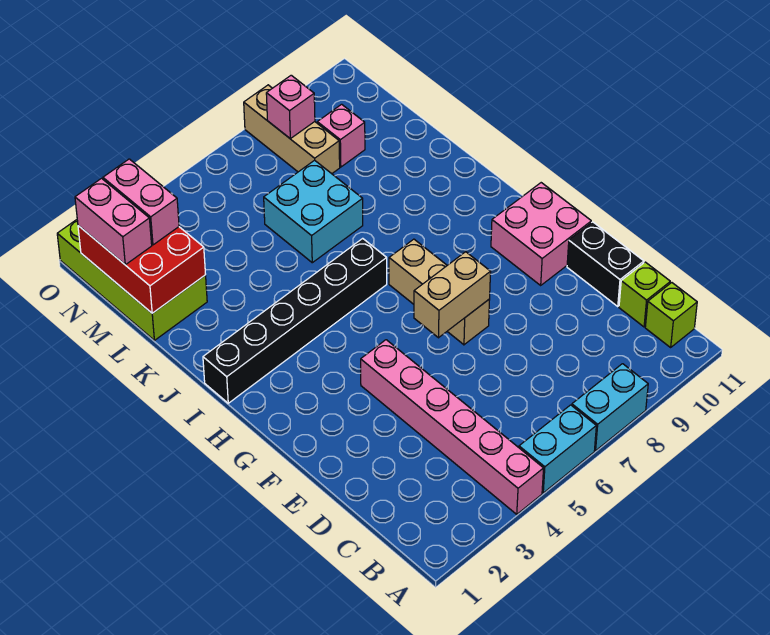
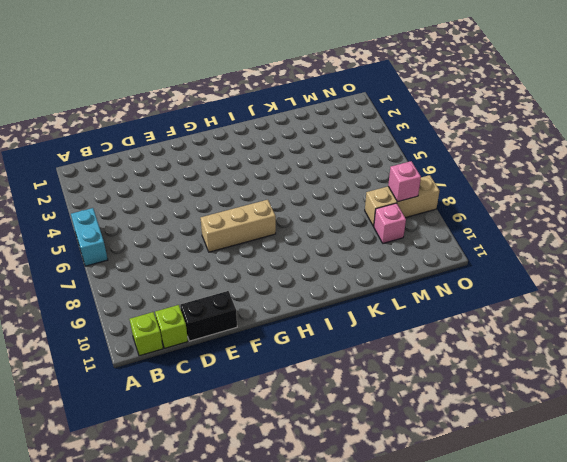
none -> pink brick A4:F4 level 1
none -> cyan brick A7:A8 level 1
none -> pink brick F10:G11 level 1

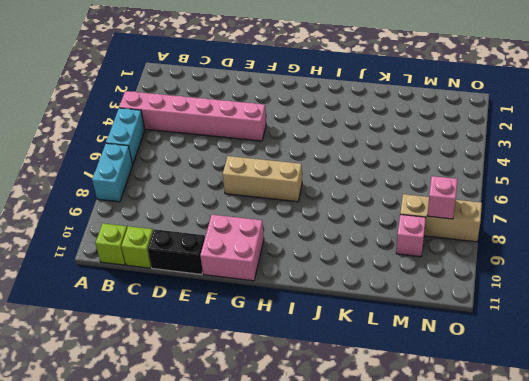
none -> black brick I1:I6 level 1
none -> cyan brick K6:L7 level 1
none -> lime brick L1:O2 level 1

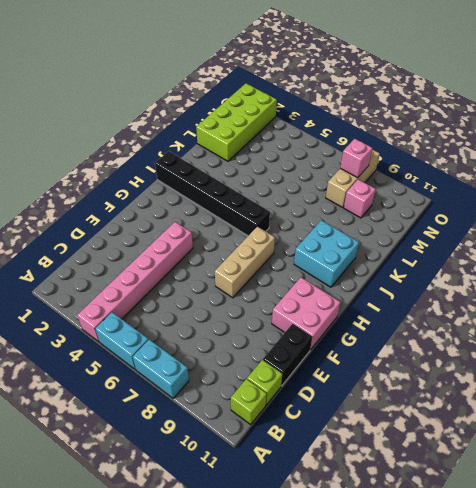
cyan brick I9:J10 level 1 -> cyan brick K6:L7 level 1
none -> tan brick F6:F7 level 2
none -> red brick L1:N2 level 2
none -> pink brick M1:N1 level 3

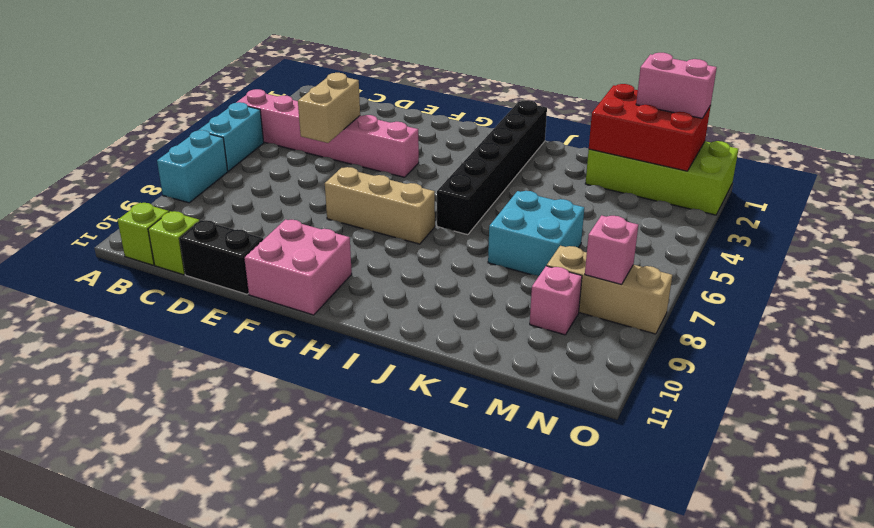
tan brick D4:D5 level 2 -> tan brick F6:F7 level 2
none -> pink brick M2:N2 level 3

